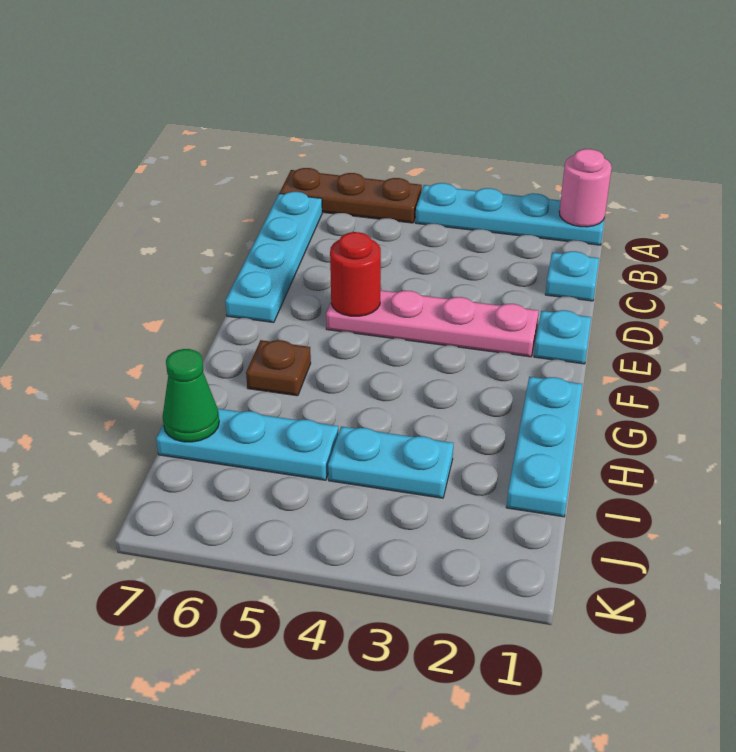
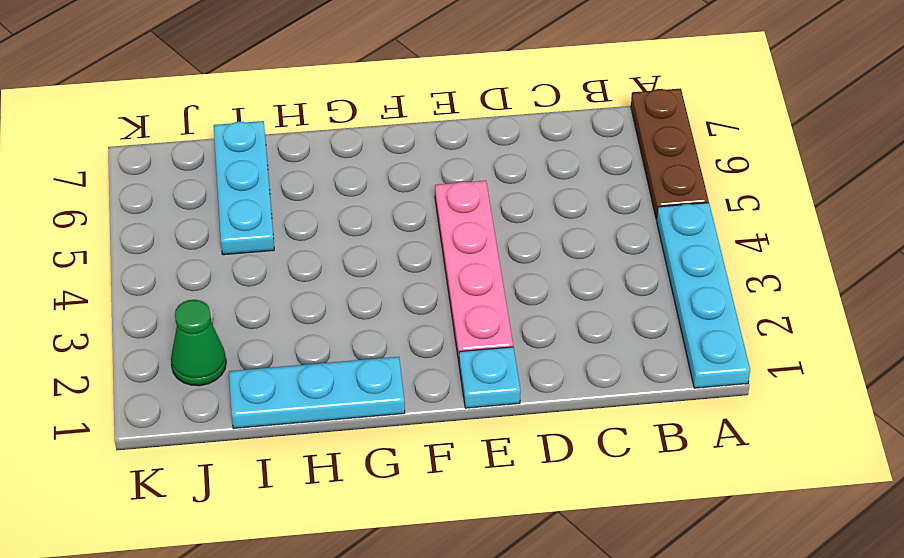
green cone J2 level 1 -> green cone I7 level 2
none -> cyan plate B7:E7 level 1
none -> cyan plate C1 level 1
none -> brown plate G6 level 1

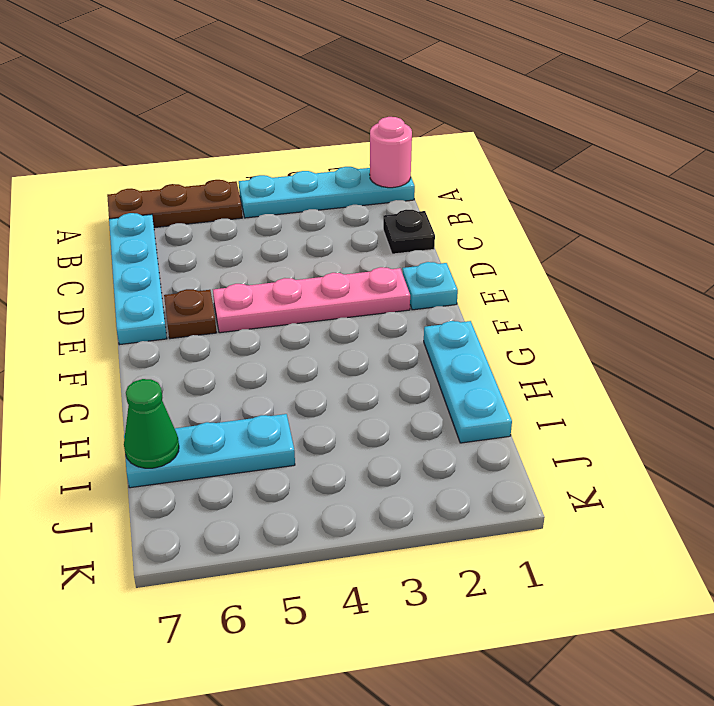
black plate C1 level 1 -> cyan plate C1 level 1
brown plate E6 level 1 -> brown plate G6 level 1
none -> cyan plate I3:I4 level 1
none -> red round brick E5 level 2

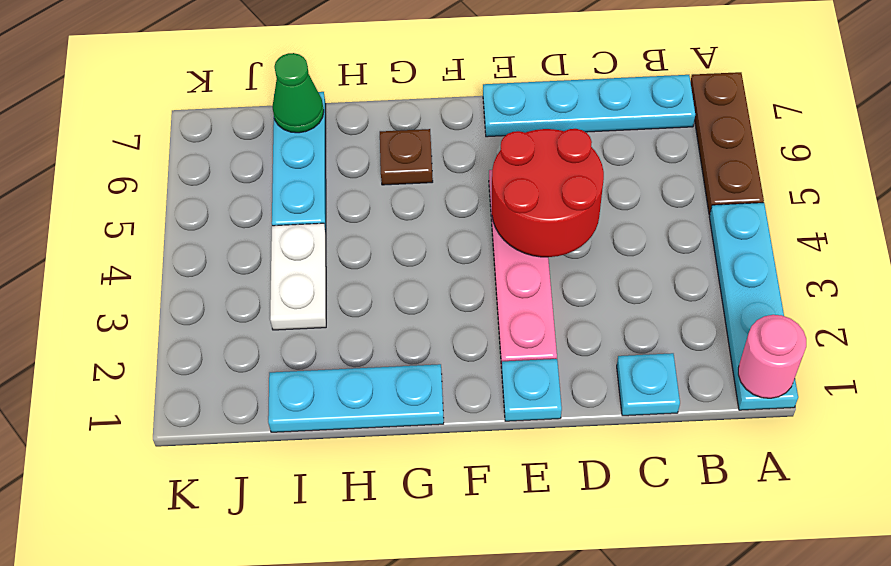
red round brick D4:E5 level 2 -> red round brick E5 level 2
white plate I3:I4 level 1 -> cyan plate I3:I4 level 1

